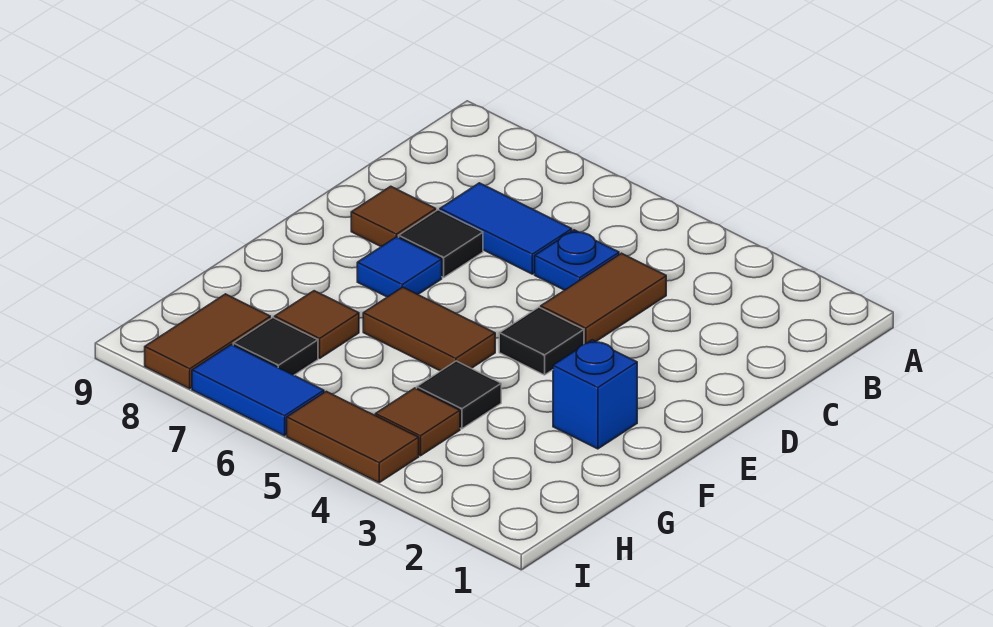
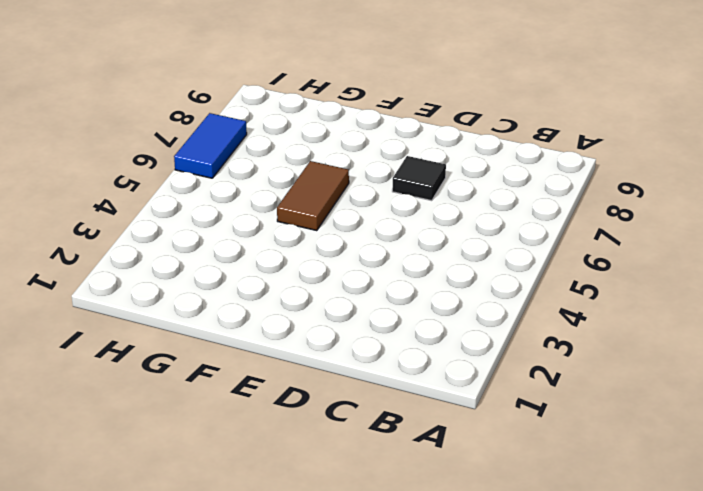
none -> brown tile C4:D4 level 1
none -> blue plate C5 level 1
none -> blue tile C6:C7 level 1

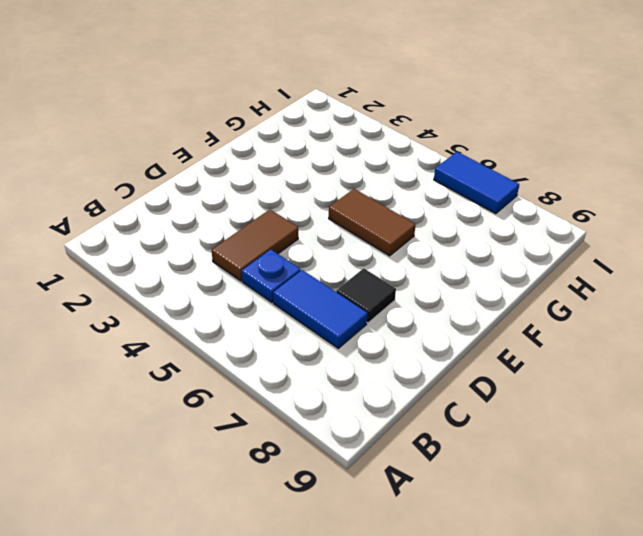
none -> brown tile D8 level 1
none -> black tile E4 level 1
none -> blue tile E7 level 1

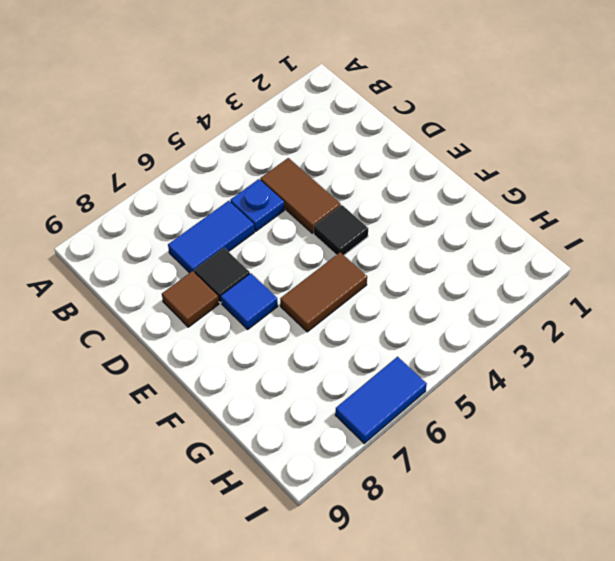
none -> blue brick F2 level 1
none -> black tile G4 level 1
none -> brown tile G7 level 1

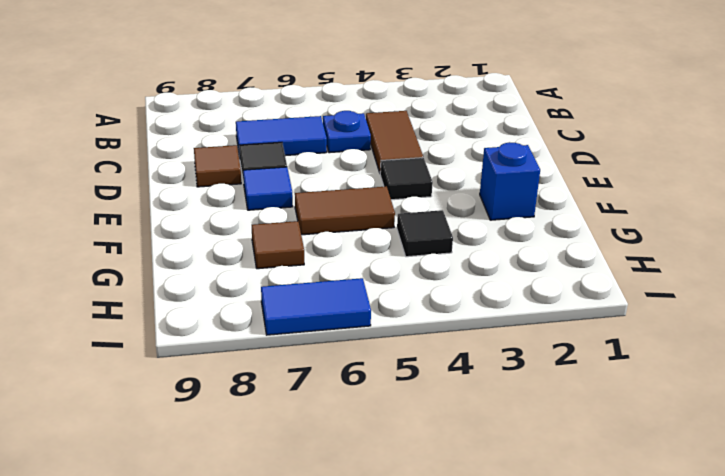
none -> brown tile H4 level 1
none -> black tile H7 level 1
none -> brown tile H8:I8 level 1

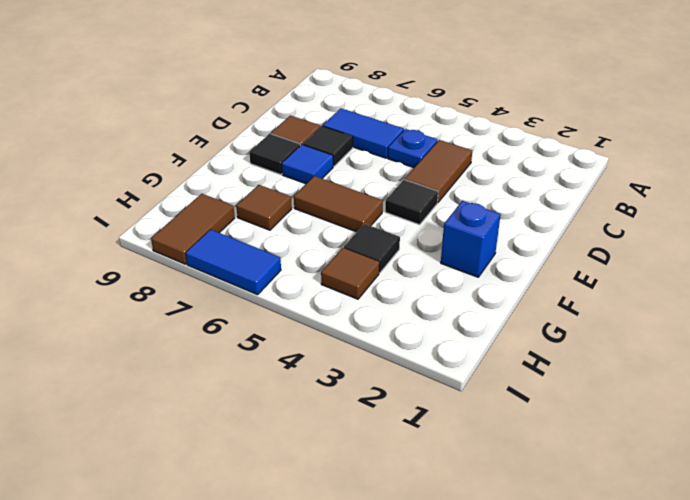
black tile E8 level 1 -> black tile H7 level 1
none -> brown tile I4:I5 level 1

